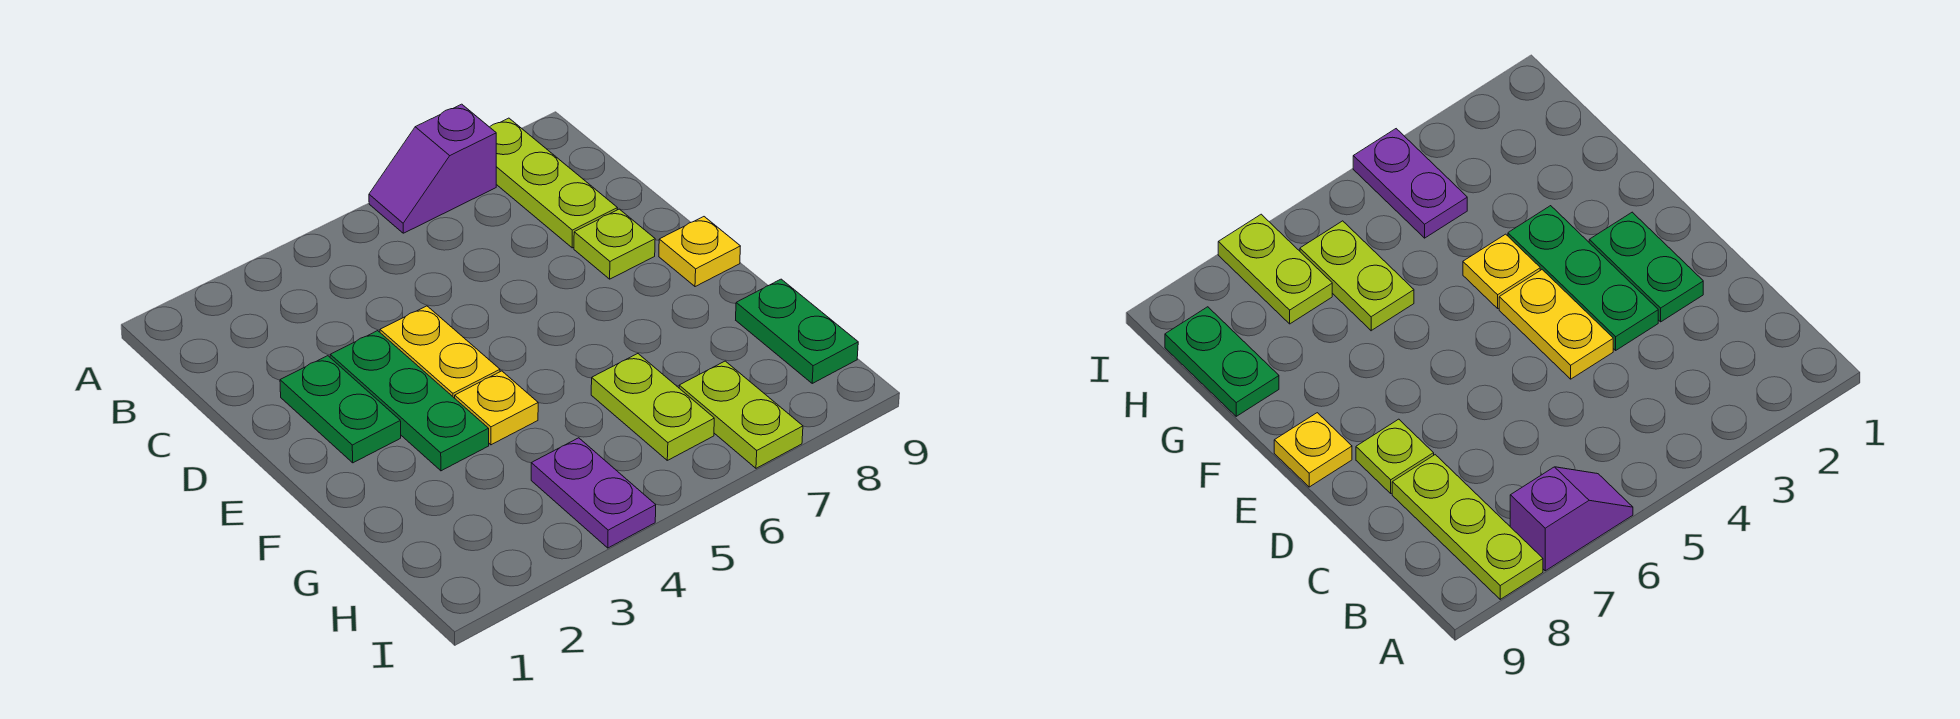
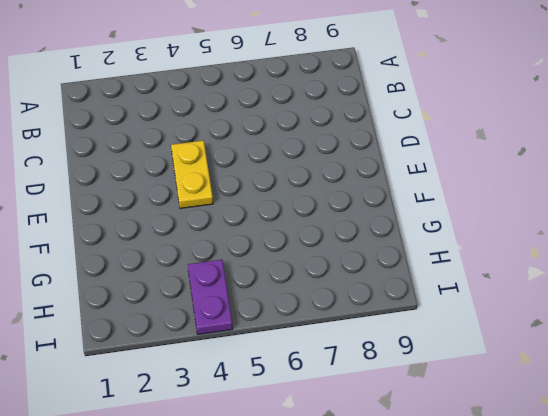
none -> purple slope A6:A7 level 1 top 7
none -> lime plate A8:C8 level 1
none -> green plate D2:E2 level 1

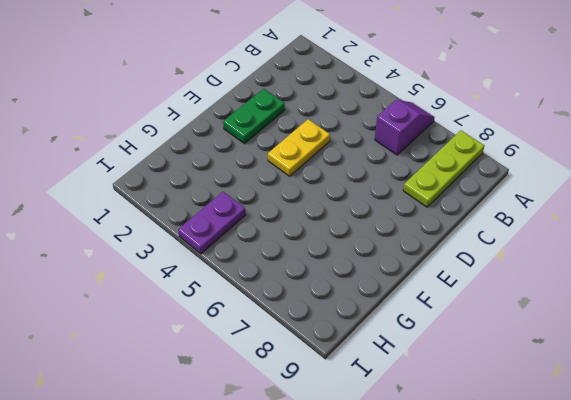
purple slope A6:B6 level 1 top B -> purple slope A6:A7 level 1 top 7
none -> green plate D3:F3 level 1
none -> lime plate D8 level 1
none -> yellow plate E9 level 1

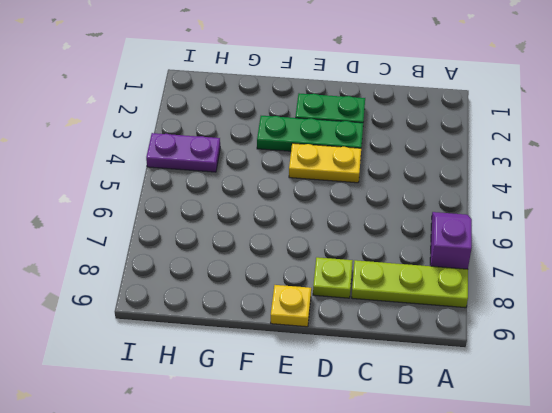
none -> yellow plate F4 level 1
none -> lime plate G6:H6 level 1
none -> green plate G9:H9 level 1

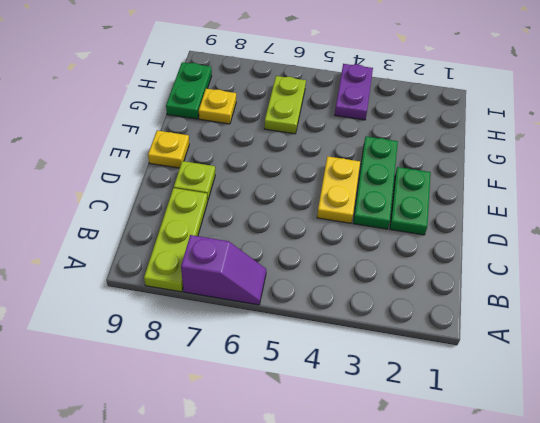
yellow plate G8 level 1 -> yellow plate F4 level 1
none -> lime plate H7:I7 level 1

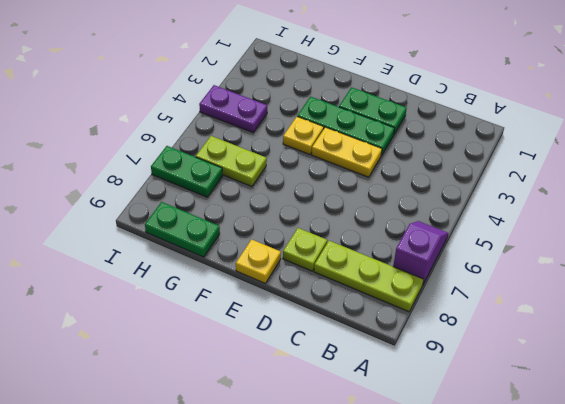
green plate H7:I7 level 1 -> lime plate H7:I7 level 1

